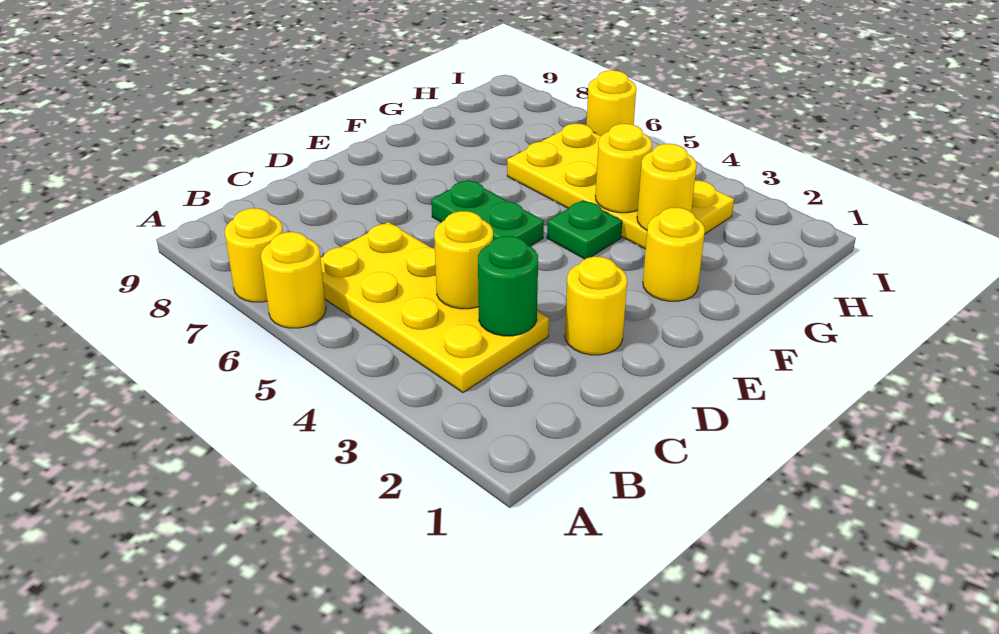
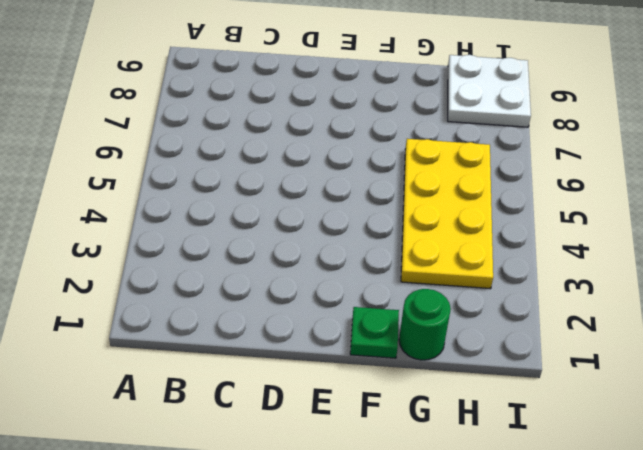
green plate F1 level 1 -> green plate F4 level 1
green round brick G1 level 1 -> green round brick C3 level 2
white plate H8:I9 level 1 -> none
none -> yellow round brick A6 level 1
none -> yellow round brick A7 level 1
none -> yellow plate B3:C6 level 1

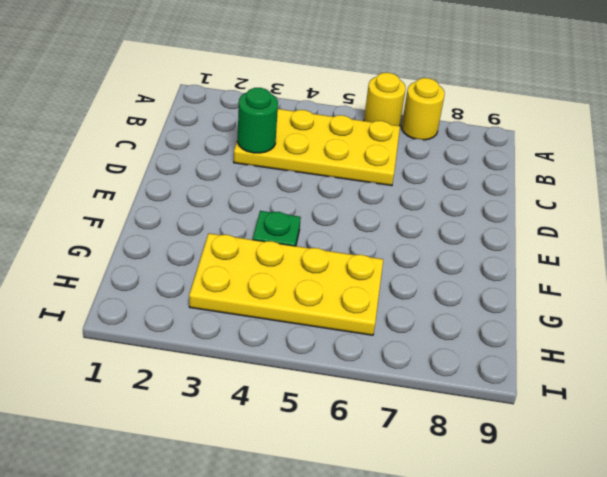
none -> yellow round brick D2 level 1
none -> green plate E5:E6 level 1
none -> yellow round brick F2 level 1

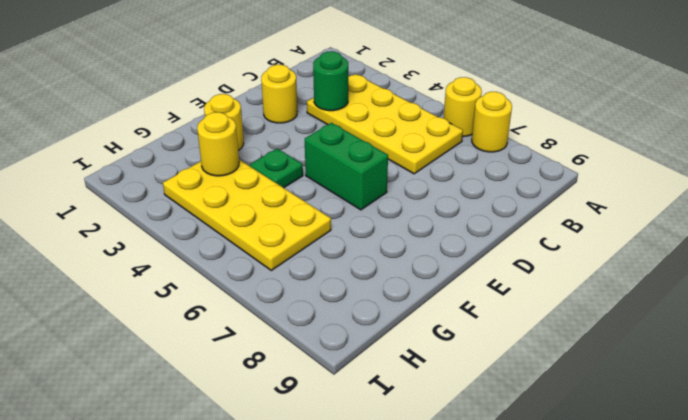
green brick E5:E6 level 1 -> green plate E5:E6 level 1
none -> yellow round brick I6 level 1
none -> yellow round brick C4 level 2
none -> yellow round brick G4 level 2

